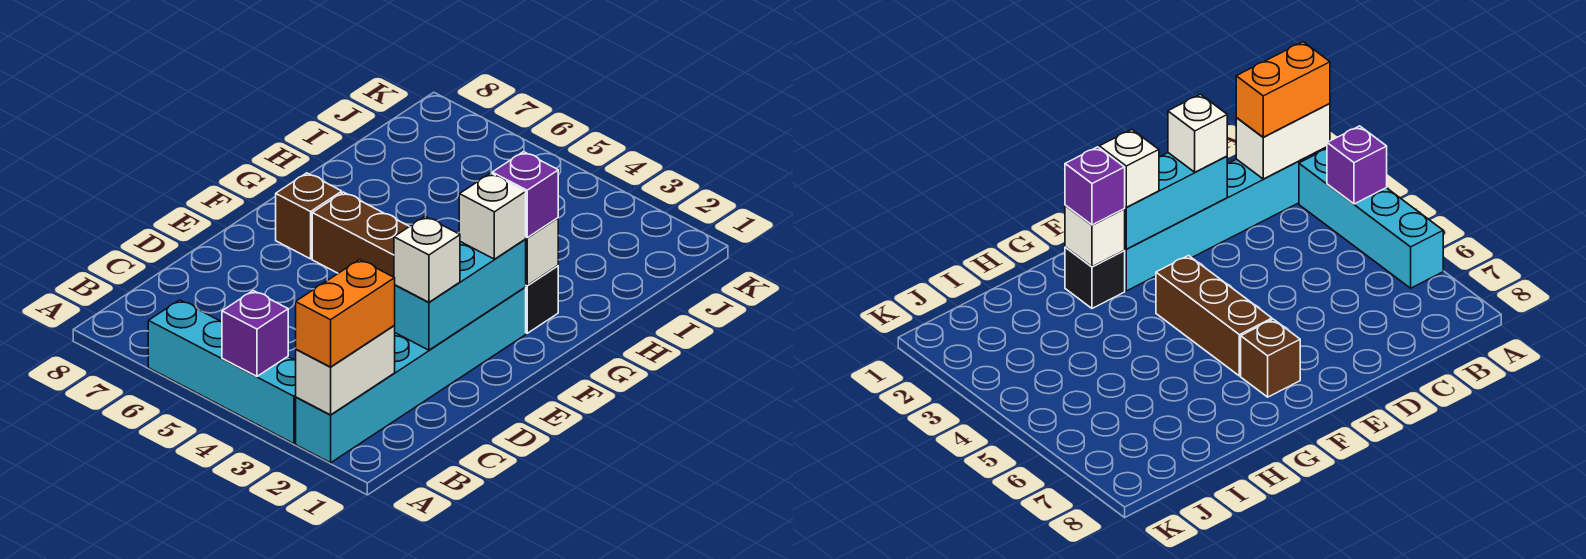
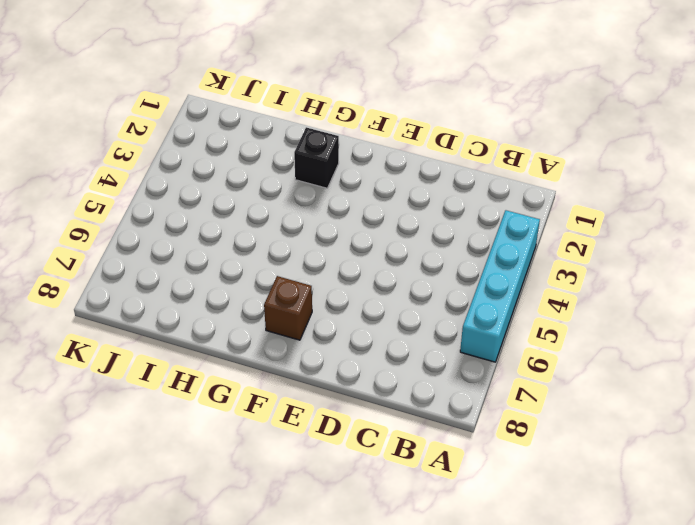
none -> cyan brick A2:F2 level 1
none -> brown brick F4:F6 level 1
none -> white brick A2:B2 level 2

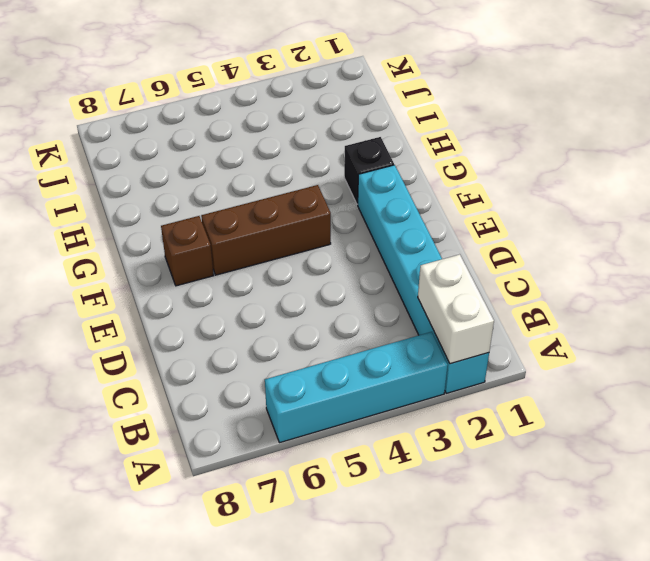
none -> purple brick A4 level 2
none -> cyan brick D2:F2 level 2
none -> white brick G2 level 2

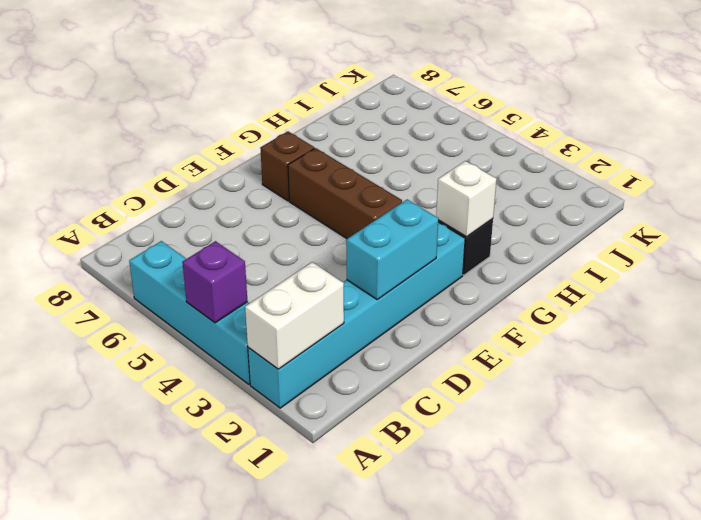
cyan brick D2:E2 level 2 -> cyan brick D2:F2 level 2
none -> orange brick A2:B2 level 3
none -> white brick D2 level 3
none -> white brick F2 level 3

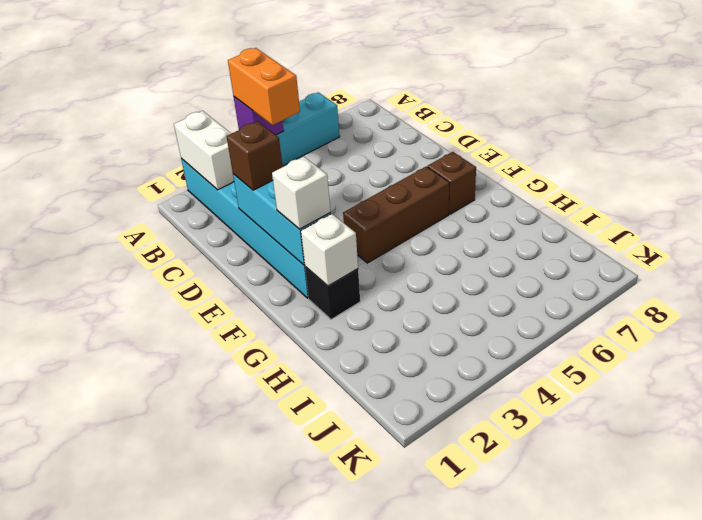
orange brick A4:B4 level 3 -> orange brick A2:B2 level 3
brown brick D2 level 3 -> white brick D2 level 3
none -> purple brick G2 level 3

